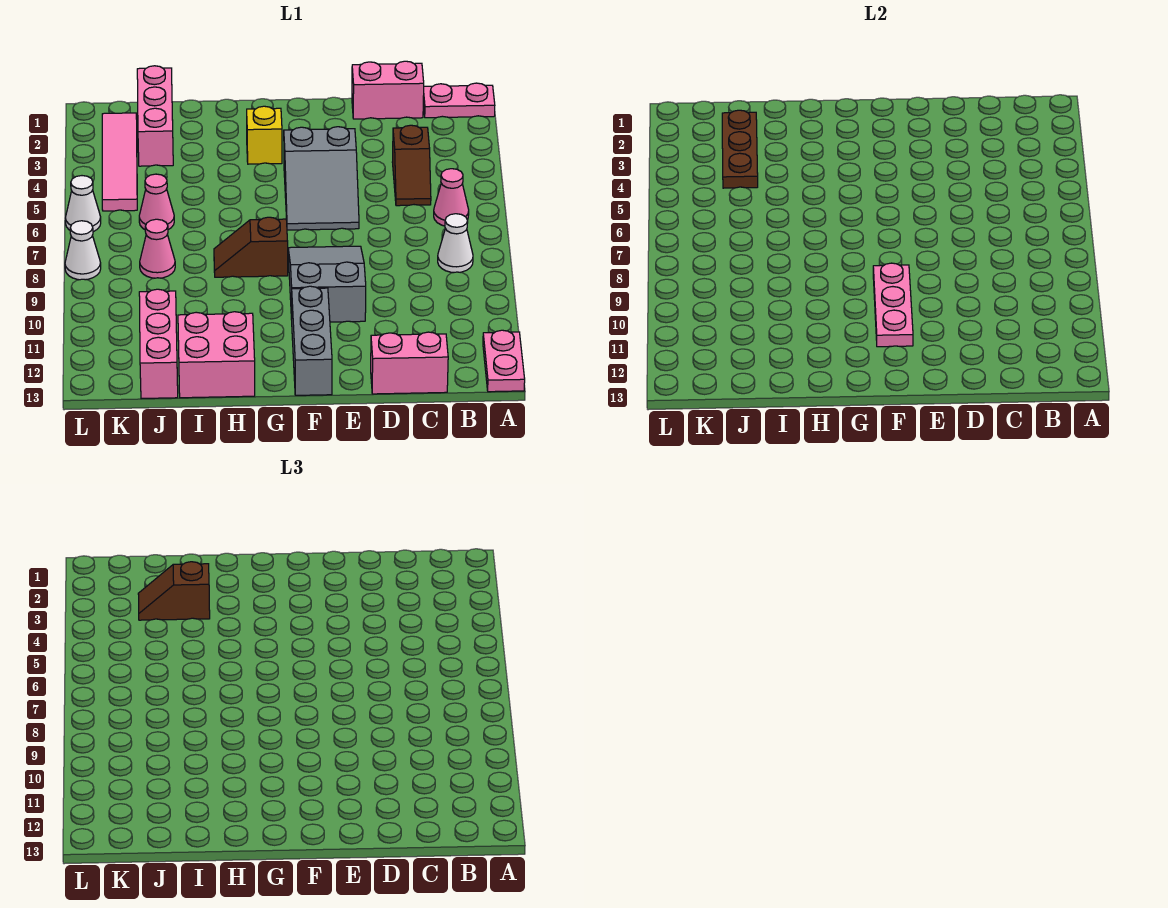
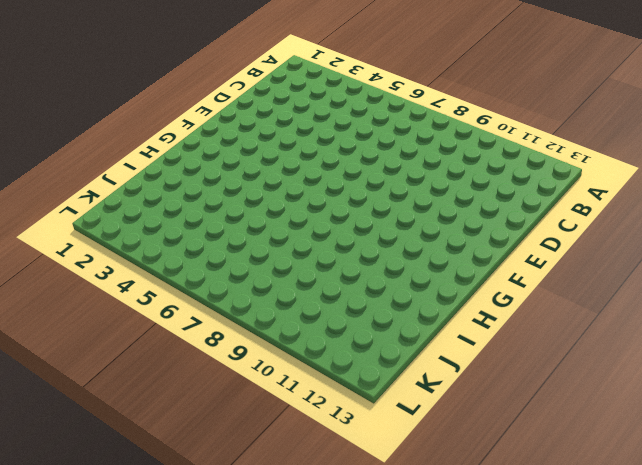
none -> pink plate A1:B1 level 1
none -> pink plate A12:A13 level 1
none -> pink cone B6 level 1

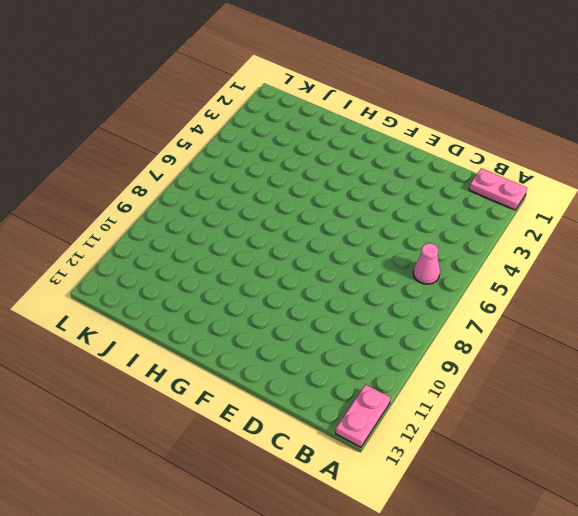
none -> white cone B8 level 1
none -> pink brick C1:D1 level 1
none -> brown slope C4:C5 level 1 top 4

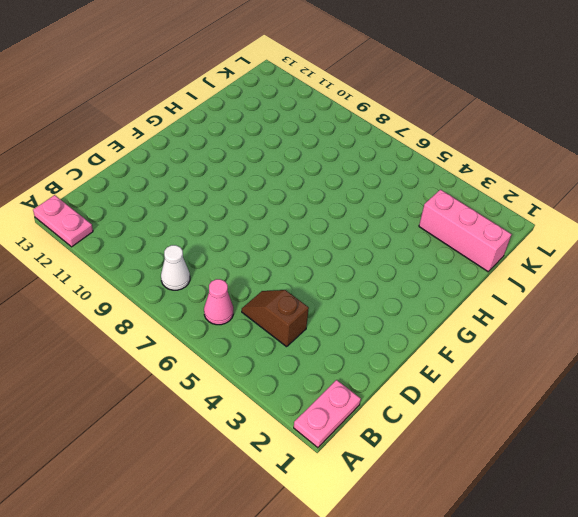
none -> pink brick C1:D1 level 1
none -> pink brick C13:D13 level 1
none -> grey slope E4:F6 level 1 top 4

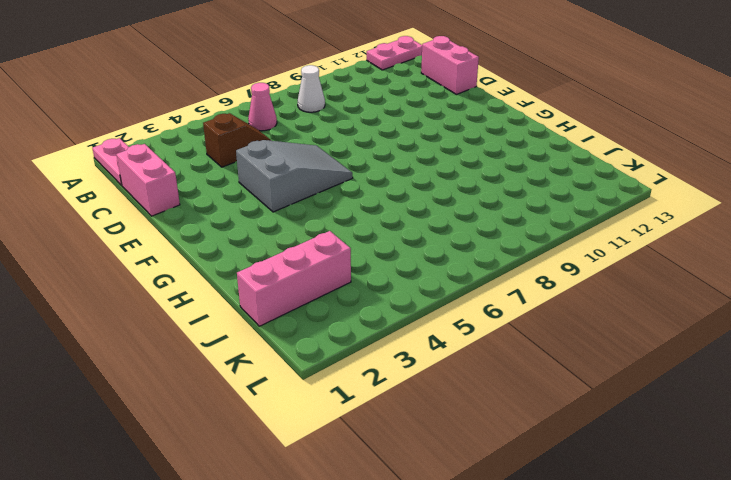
none -> grey slope E8:F10 level 1 top 10
none -> grey brick F11:F13 level 1
none -> yellow brick G3 level 1

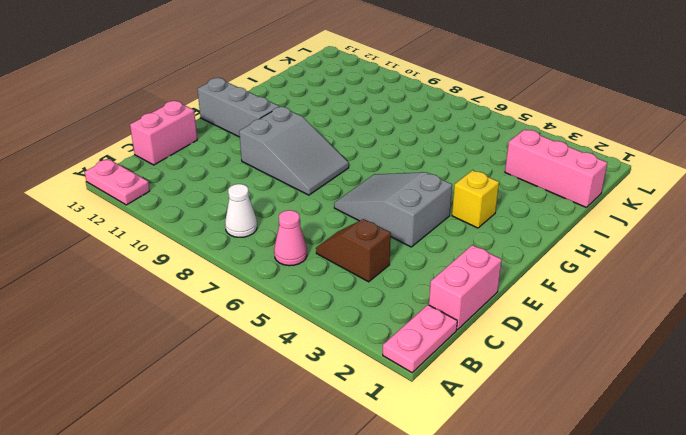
none -> brown slope G8:H8 level 1 top G
none -> pink brick H12:I13 level 1
none -> pink cone J6 level 1

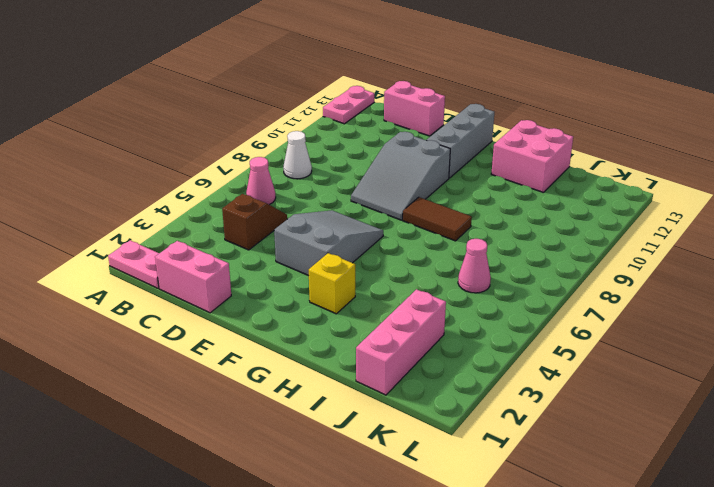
brown tile G8:H8 level 1 -> brown slope G8:H8 level 1 top G
none -> pink cone J8 level 1
none -> pink brick J11:J13 level 1
none -> pink tile K2:K5 level 1

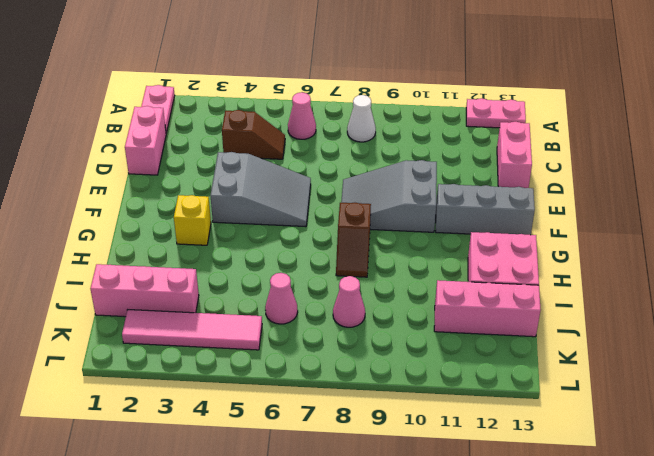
none -> white cone L6 level 1
none -> white cone L8 level 1
none -> pink plate F9:F11 level 2

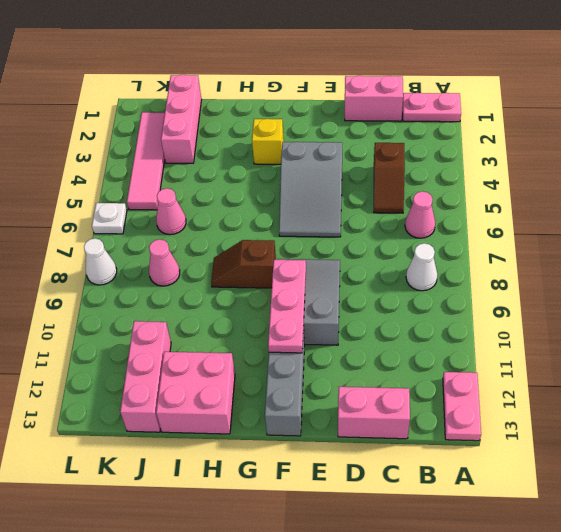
white plate L6 level 1 -> white cone L6 level 1
none -> brown plate J2:J4 level 2
none -> brown slope I3:J3 level 3 top I

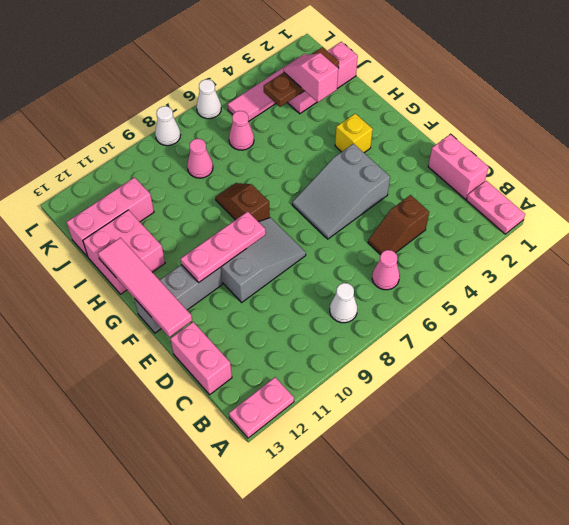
pink tile E13:H13 level 2 -> none
pink slope I3:J3 level 3 top I -> brown slope I3:J3 level 3 top I

